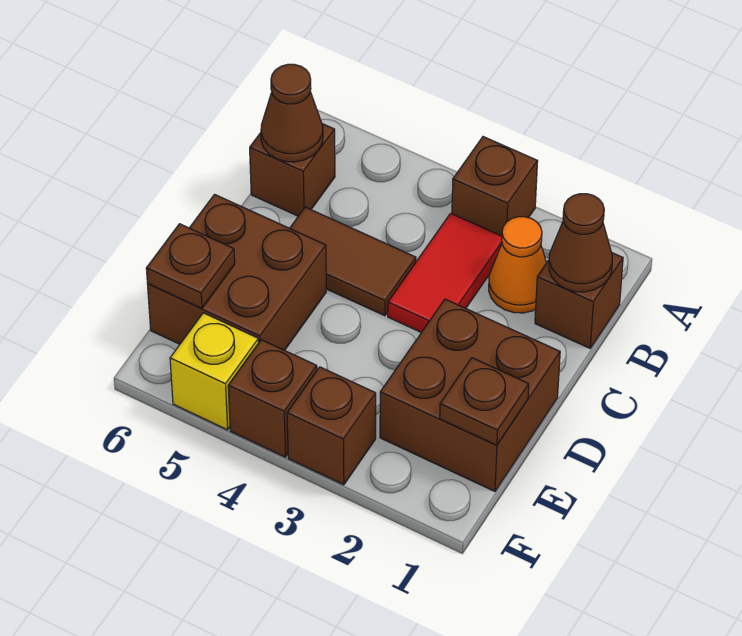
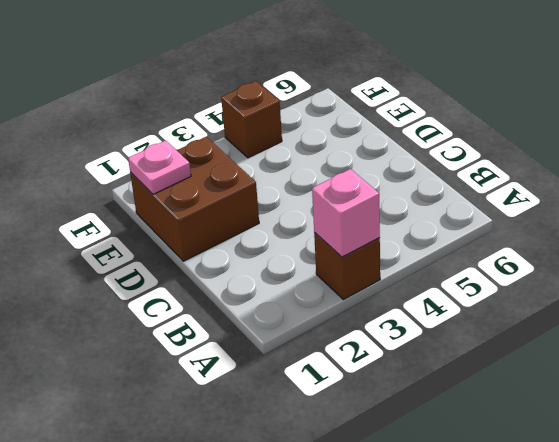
pink brick A3 level 2 -> none
pink plate E1 level 2 -> brown plate E1 level 2
none -> brown brick B1 level 1
none -> orange cone B2 level 1
none -> red tile B3:C3 level 1

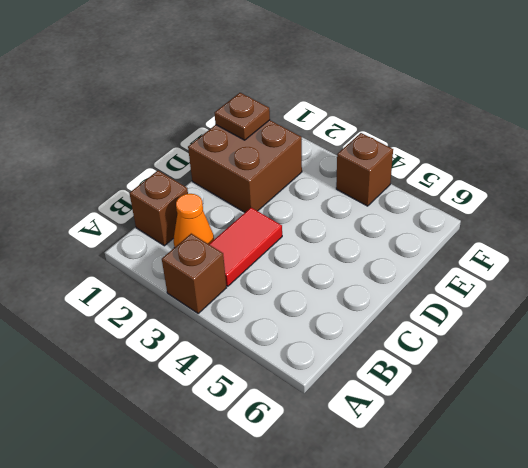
none -> brown brick B6 level 1
none -> brown tile C4:C5 level 1
none -> brown brick D5:E6 level 1

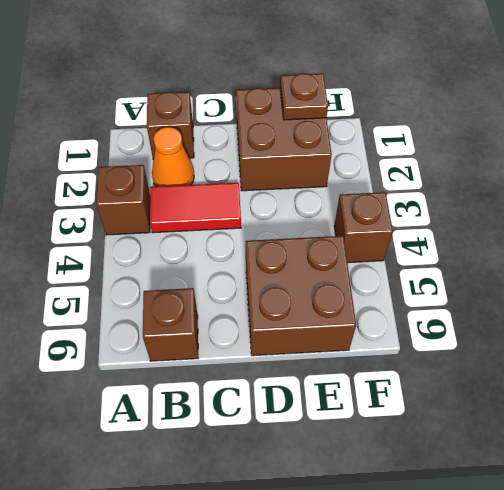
none -> brown tile C4:C5 level 1
none -> brown brick F3 level 1
none -> yellow brick F5 level 1

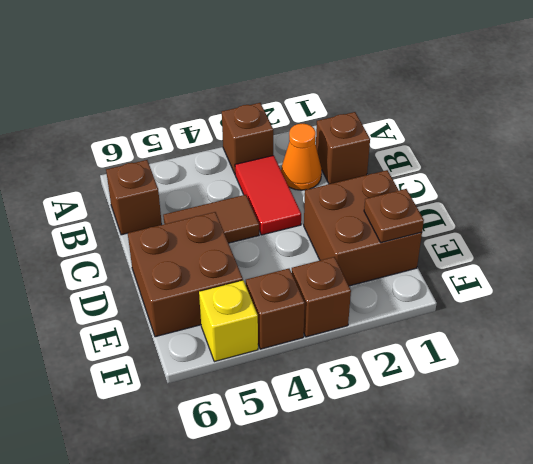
none -> brown cone B1 level 2
none -> brown cone B6 level 2
none -> brown plate E6 level 2

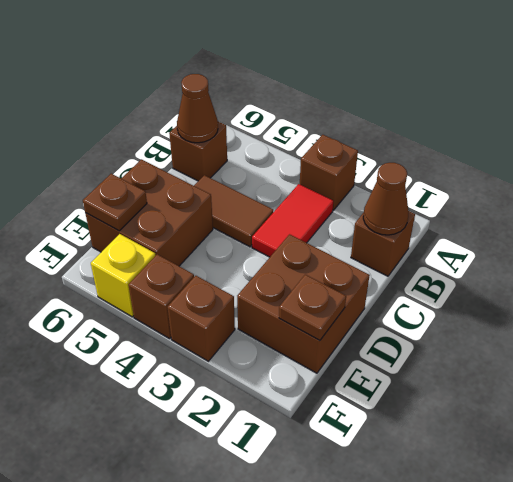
none -> orange cone B2 level 1

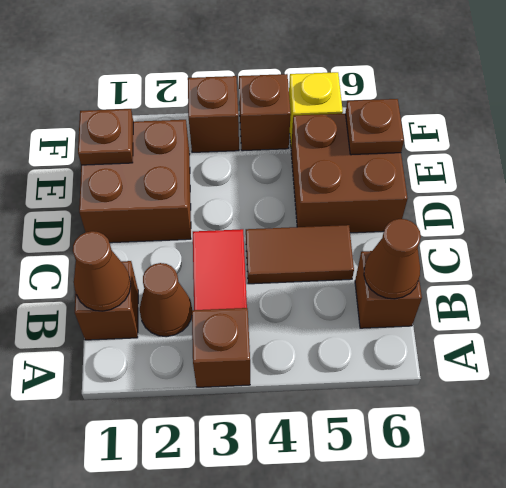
brown cone B2 level 1 -> orange cone B2 level 1

